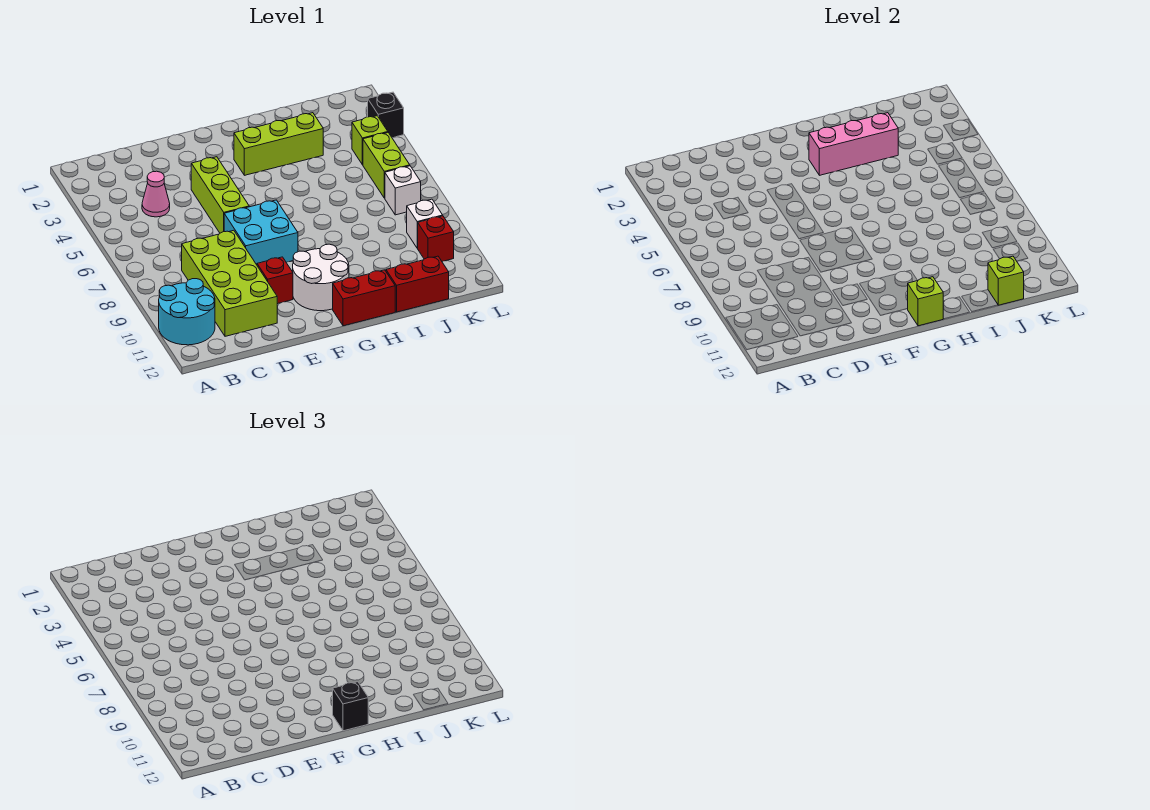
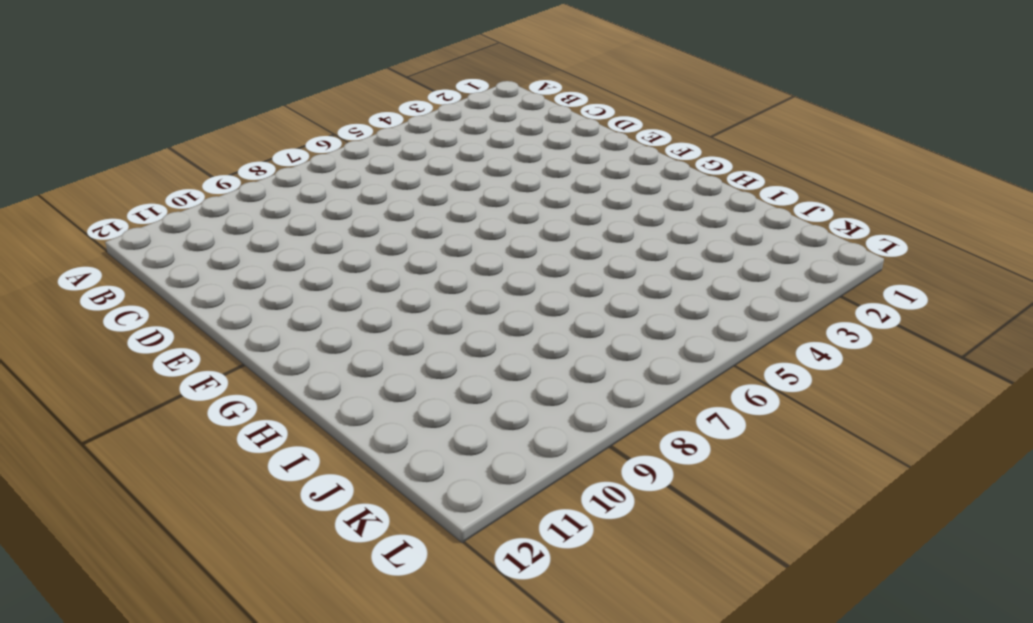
none -> cyan round brick A10:B11 level 1
none -> pink cone C4 level 1
none -> lime brick C8:D11 level 1

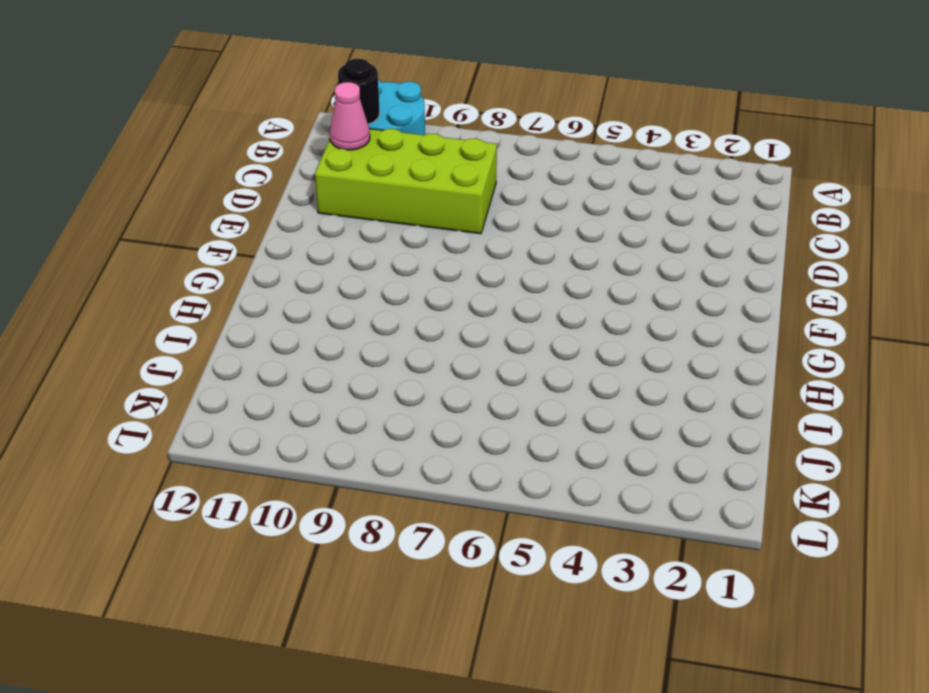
black round brick B11 level 2 -> none
pink cone C11 level 2 -> pink cone C4 level 1
none -> lime brick E4:E6 level 1
none -> cyan brick E7:F8 level 1
none -> red brick E10 level 1

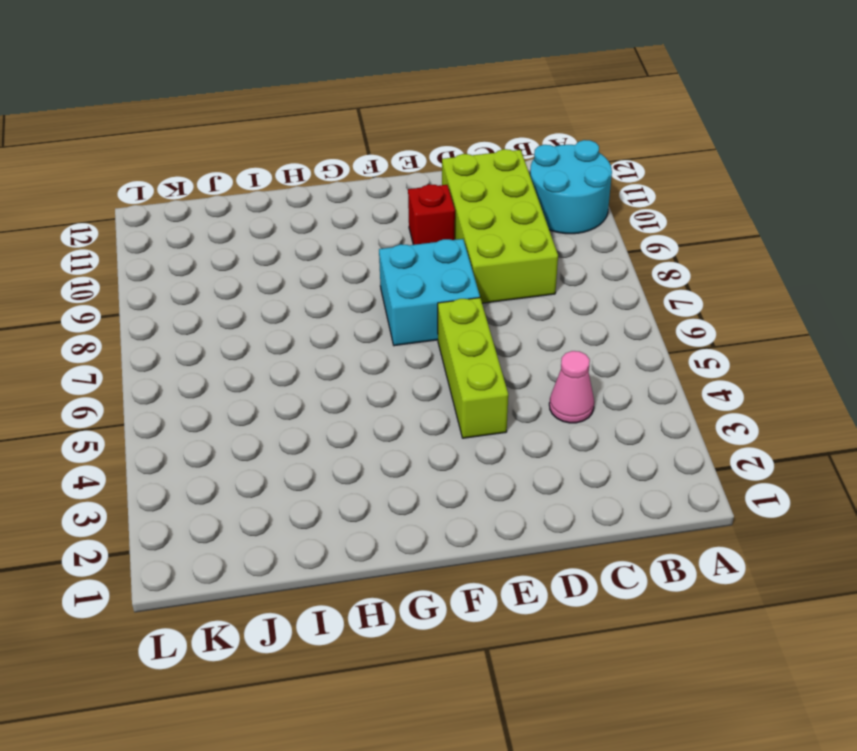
none -> white round brick F10:G11 level 1
none -> lime brick G3:I3 level 1
none -> red brick G12:H12 level 1

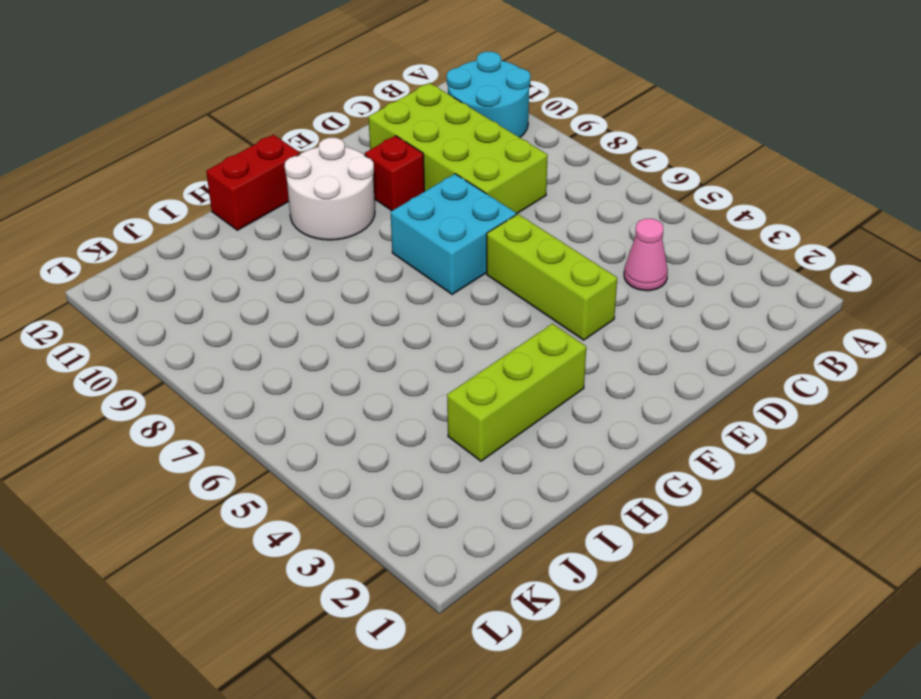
none -> red brick I12:J12 level 1
none -> lime brick K4 level 1
none -> lime brick K5:K6 level 1

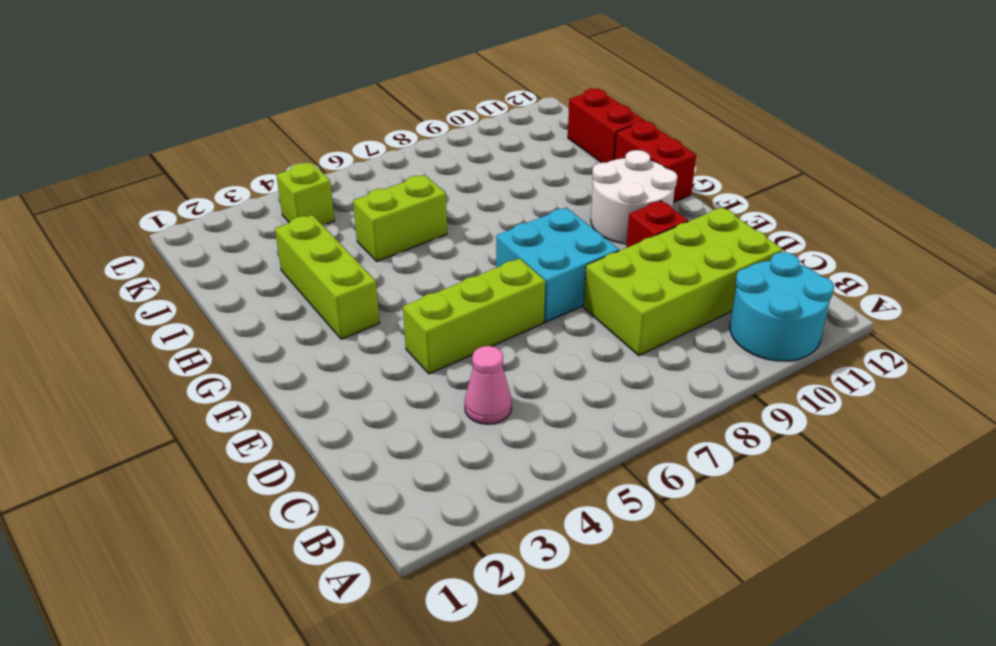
lime brick I5:I6 level 1 -> lime brick K5:K6 level 1
none -> white brick K7 level 1
none -> white brick K9 level 1
none -> red brick K10 level 1

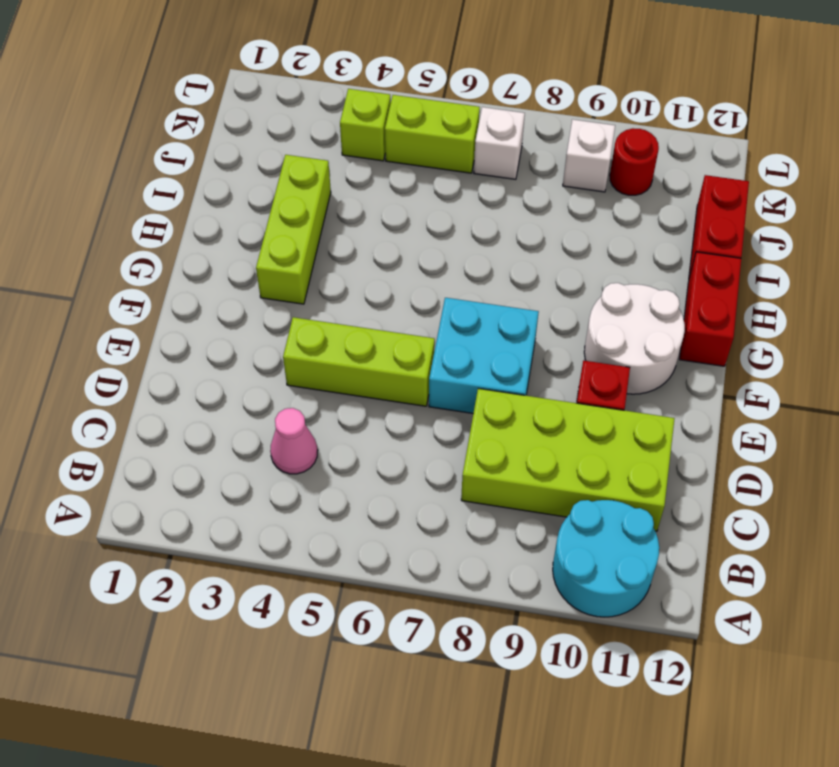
red round brick K10 level 1 -> red brick K10 level 1
none -> black brick L3 level 1
none -> pink brick G3:I3 level 2
none -> lime brick G12 level 2

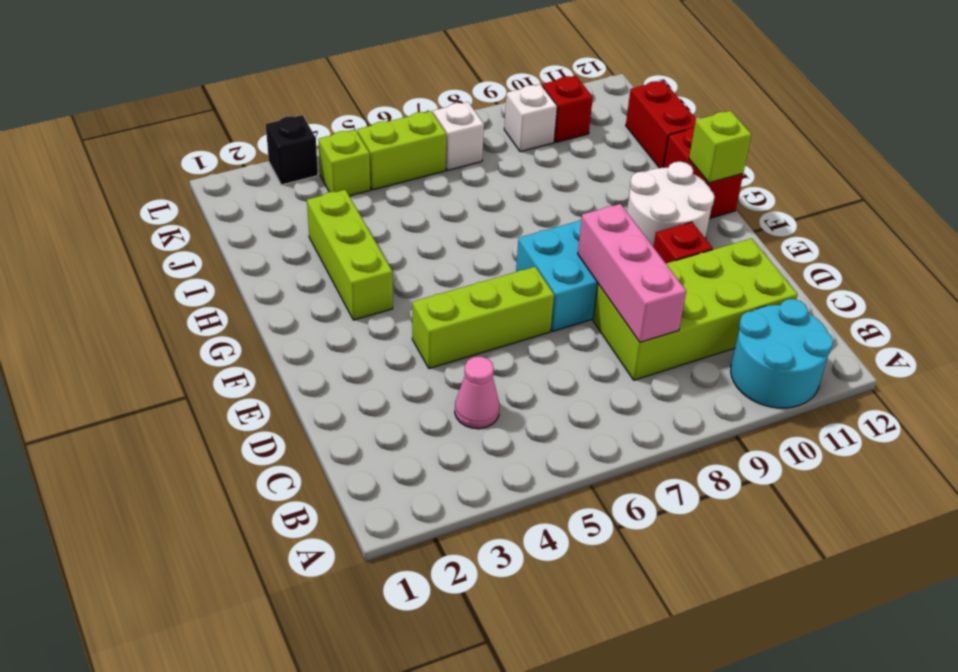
pink brick C8:E8 level 2 -> pink brick G3:I3 level 2
none -> lime brick J12 level 2
none -> black brick G12 level 3

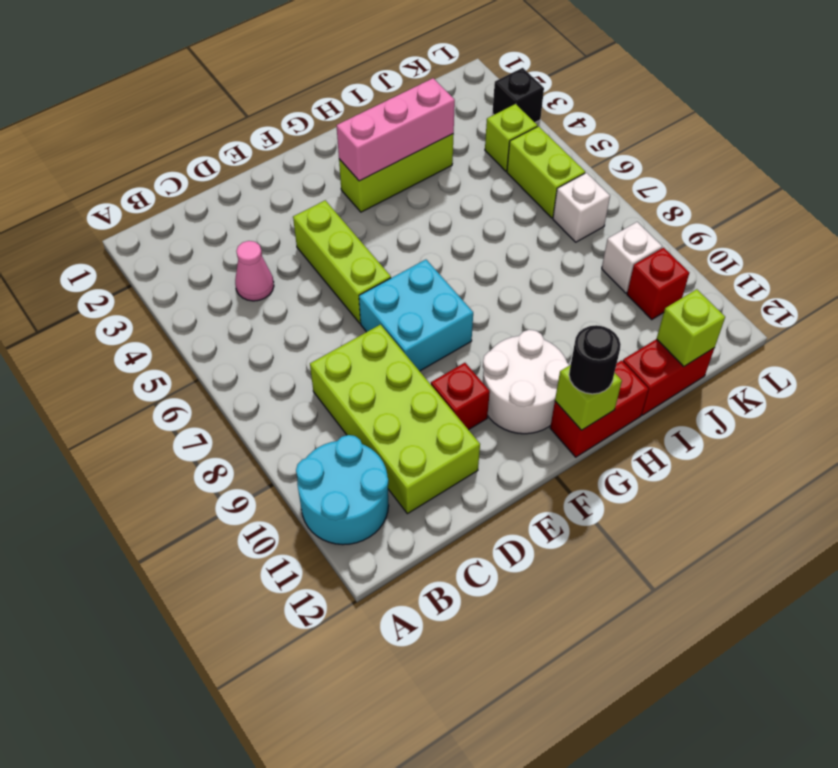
black round brick G12 level 3 -> black brick G12 level 3

